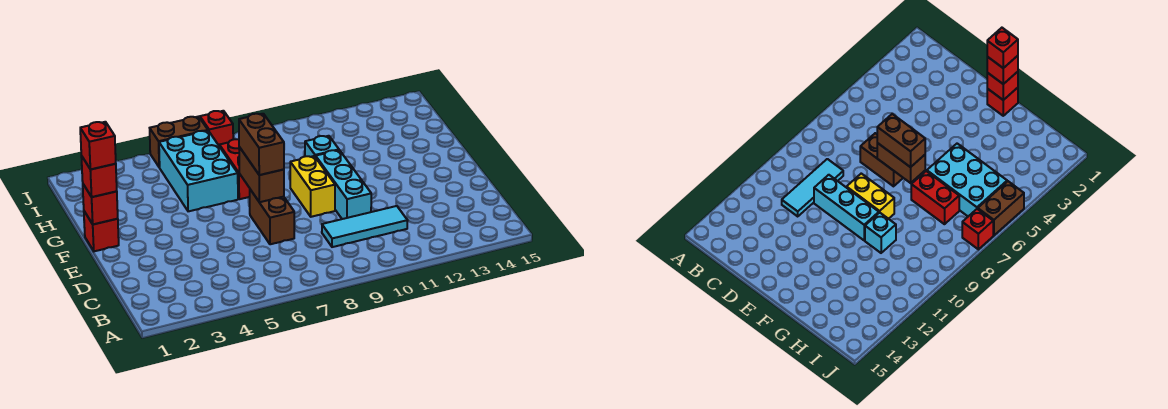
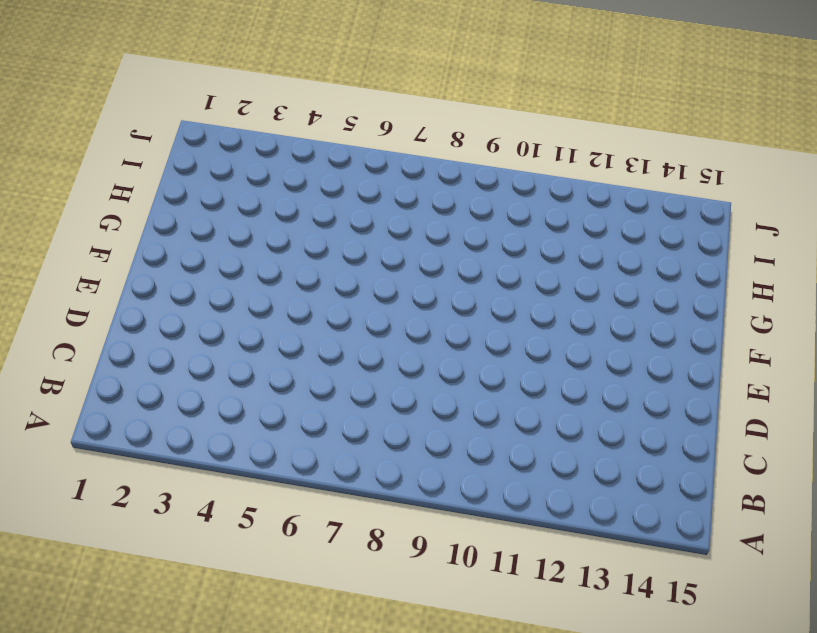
none -> cyan tile C9:C11 level 1
none -> brown brick D7:E7 level 1
none -> cyan brick D10:F10 level 1

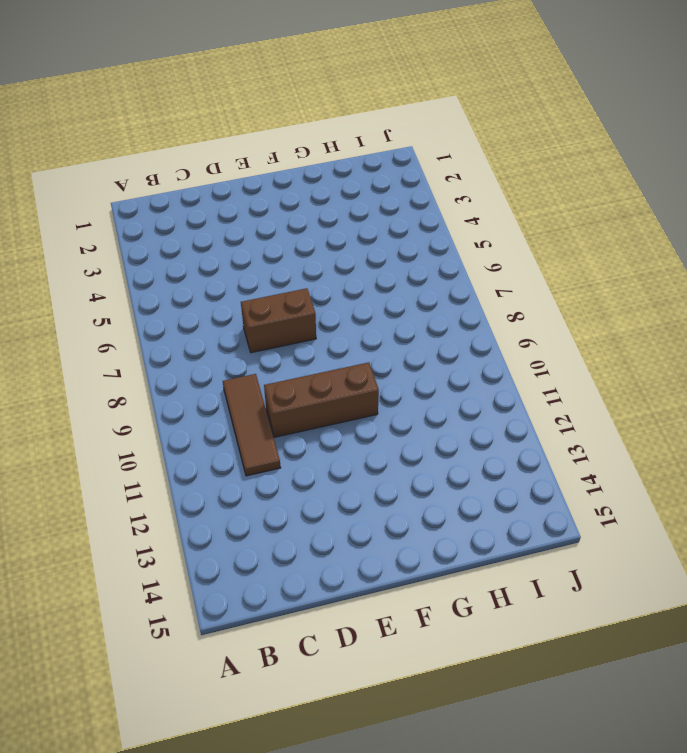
brown tile C9:C11 level 1 -> cyan tile C9:C11 level 1
brown brick D10:F10 level 1 -> cyan brick D10:F10 level 1
none -> yellow brick E9:F9 level 1
none -> red brick F1 level 1
none -> cyan brick G5:I6 level 1

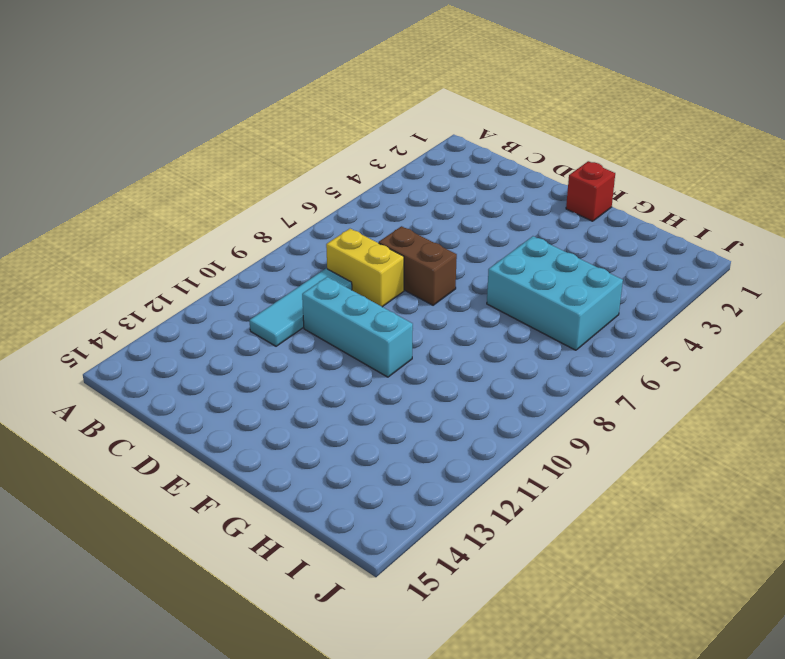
yellow brick C8:D8 level 1 -> yellow brick E9:F9 level 1
none -> red brick G7:H7 level 1
none -> cyan brick G10 level 1
none -> brown brick J5:J6 level 1

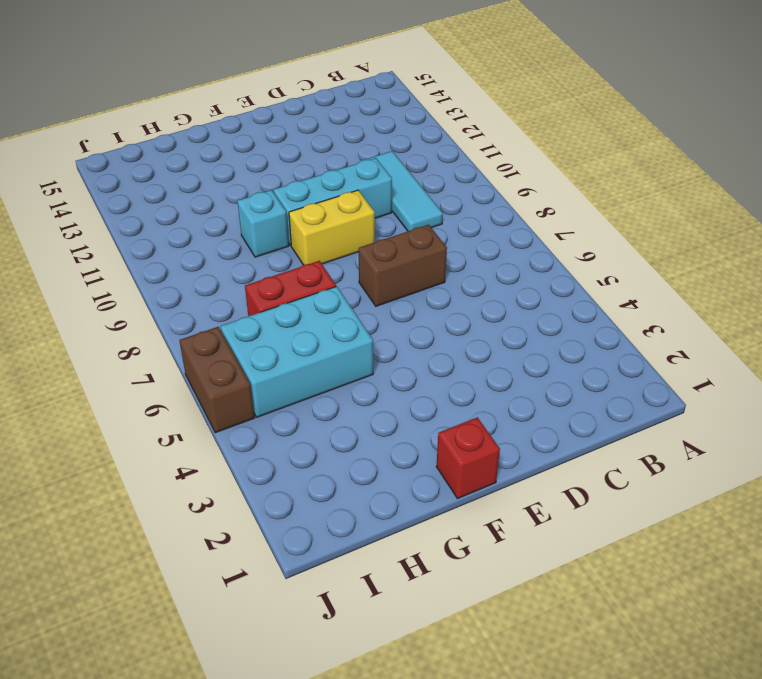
none -> red brick J7 level 1
none -> brown brick E7:F7 level 2
none -> red brick F1 level 2

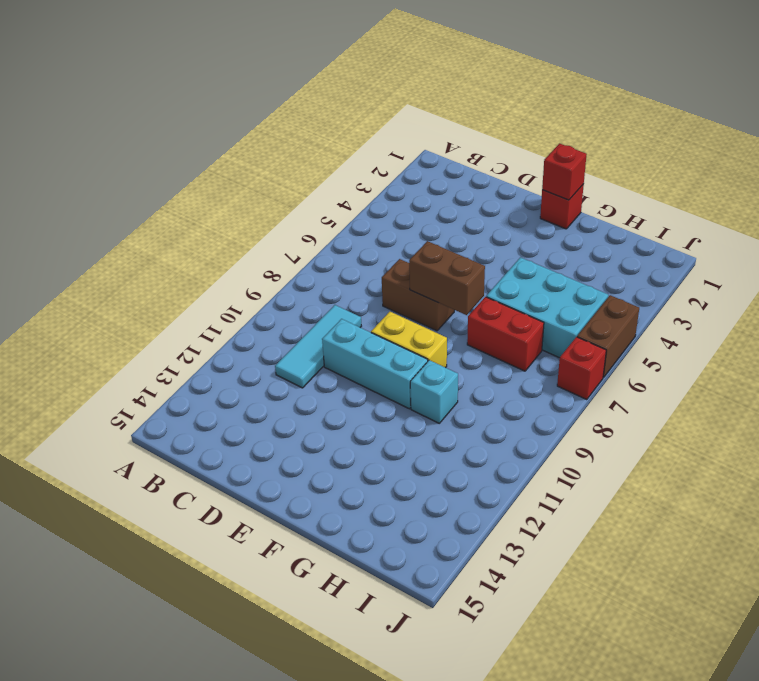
none -> brown brick E7:F7 level 3
none -> red brick F1 level 3
none -> red brick F1 level 4

